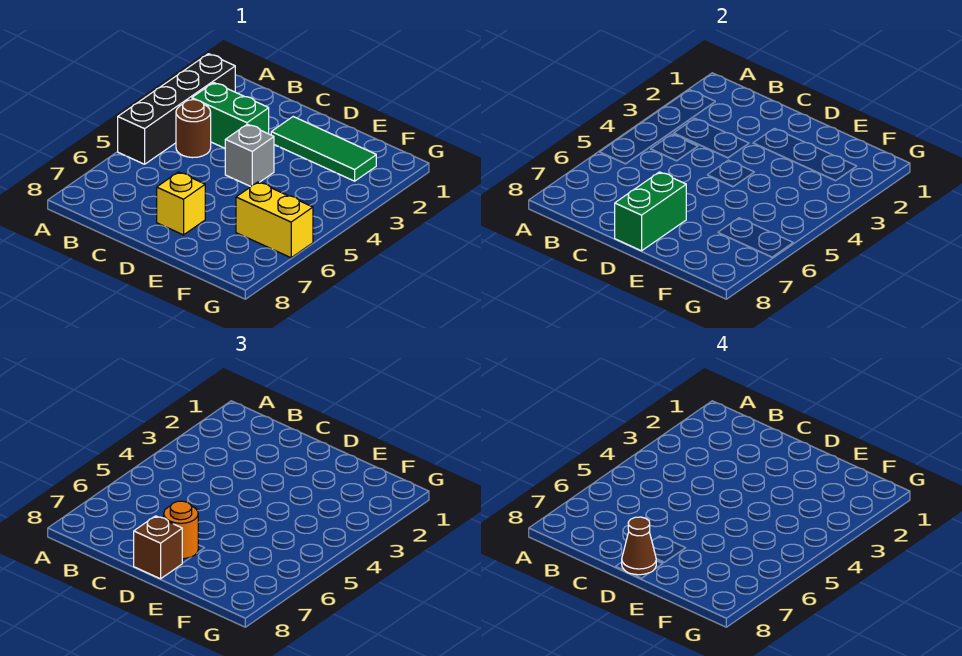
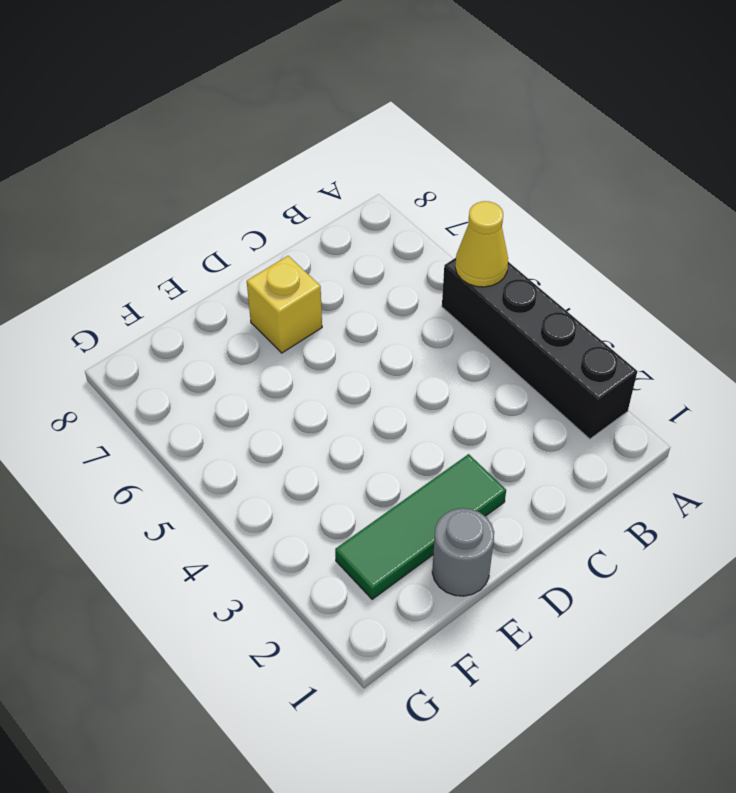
yellow cone A5 level 2 -> none
grey round brick E1 level 1 -> none
none -> green brick B3:C3 level 1
none -> brown round brick B4 level 1

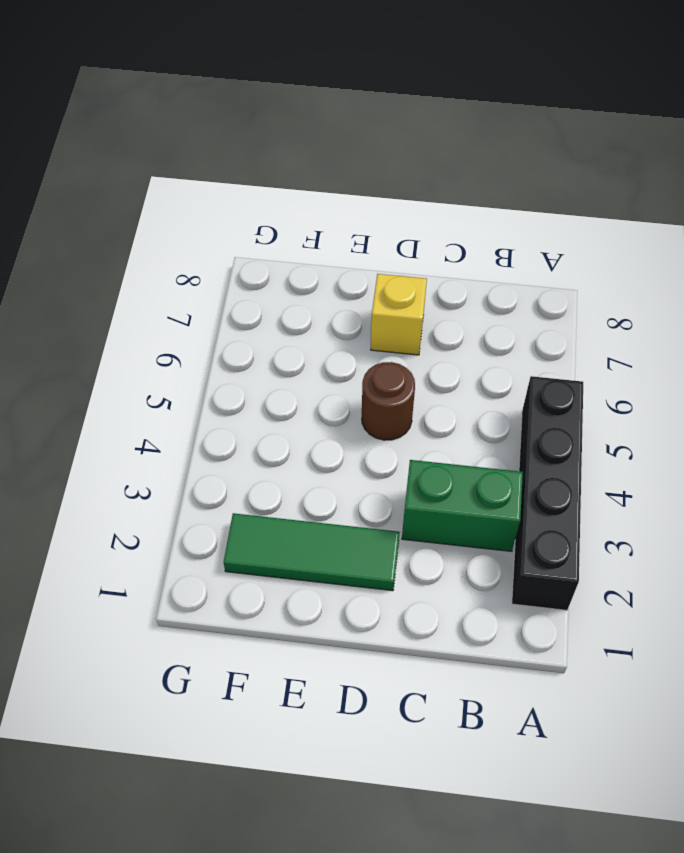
brown round brick D5 level 1 -> brown round brick B4 level 1
none -> grey brick D4 level 1
none -> yellow brick F6:G6 level 1

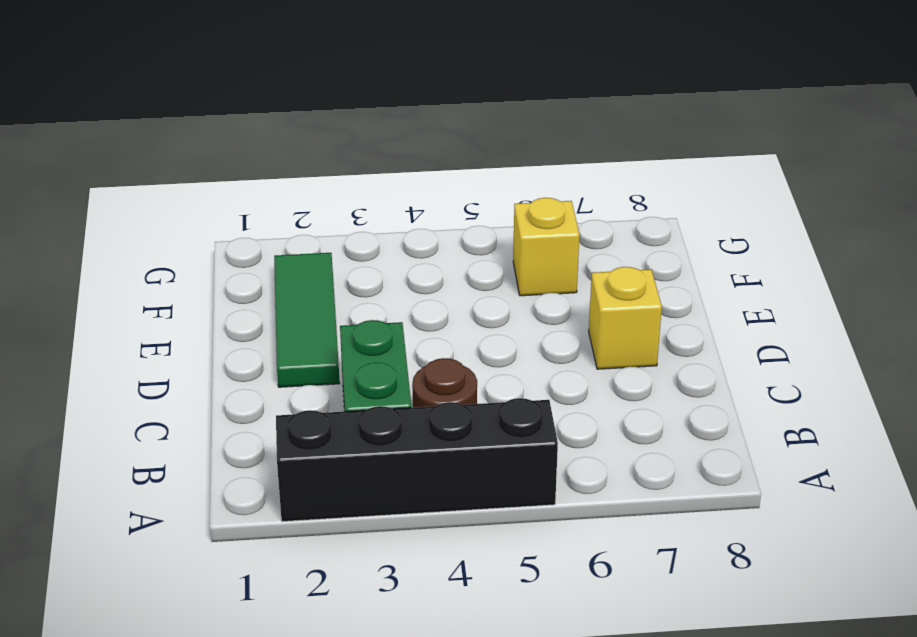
yellow brick F6 level 1 -> yellow brick F6:G6 level 1
none -> grey brick D4 level 1
none -> green brick D7:D8 level 2

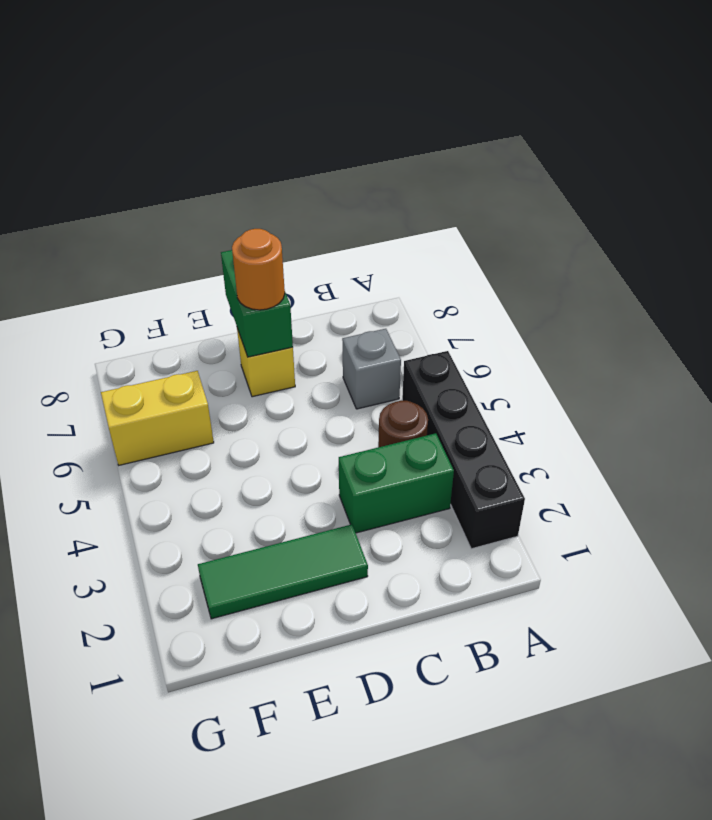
grey brick B6 level 1 -> grey brick D4 level 1
none -> brown brick D8 level 3
none -> brown cone D8 level 4

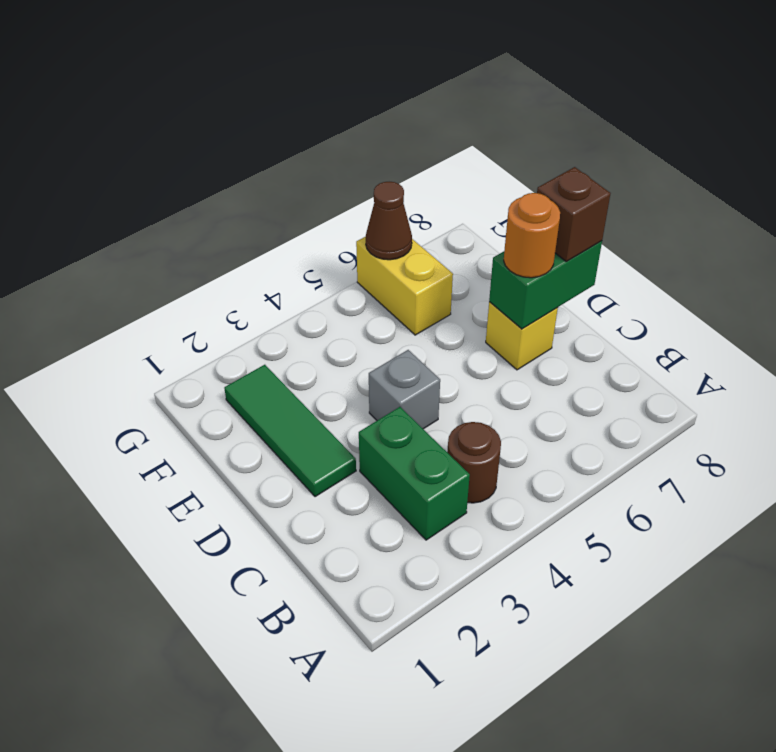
brown cone G6 level 2 -> brown cone D8 level 4
none -> black brick A2:A5 level 1

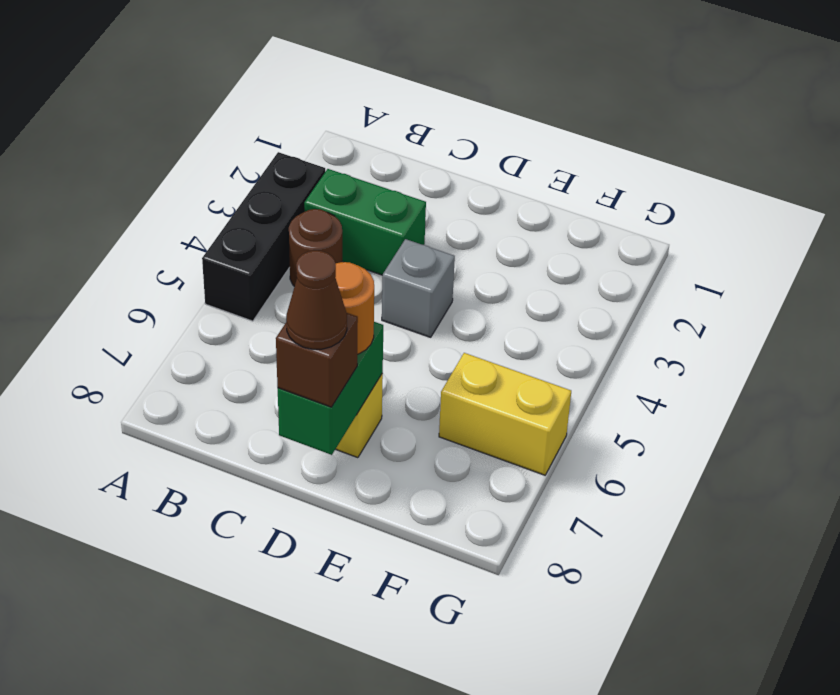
black brick A3:A5 level 1 -> black brick A2:A5 level 1
none -> green tile D2:F2 level 1

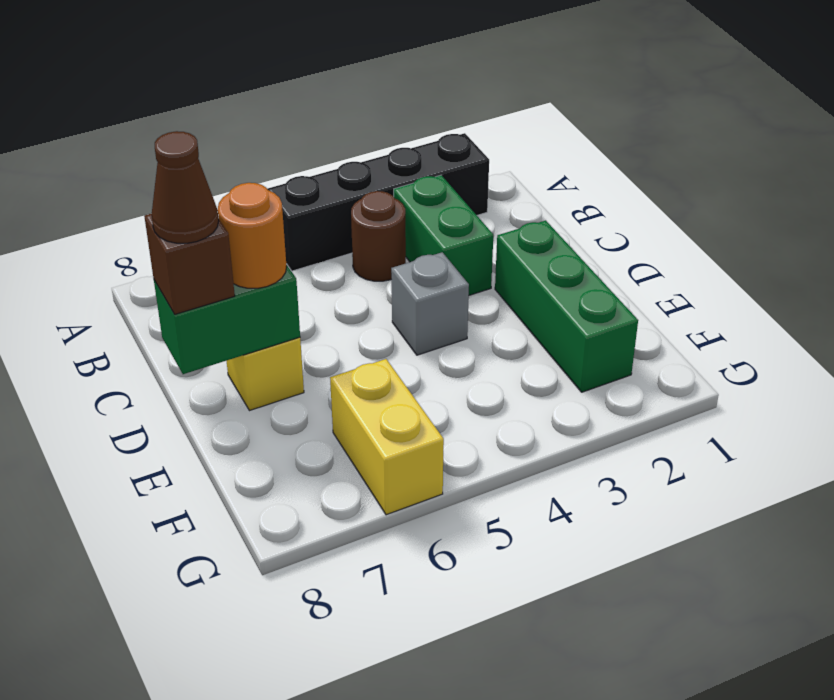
green brick D2:F2 level 1 -> green tile D2:F2 level 1

